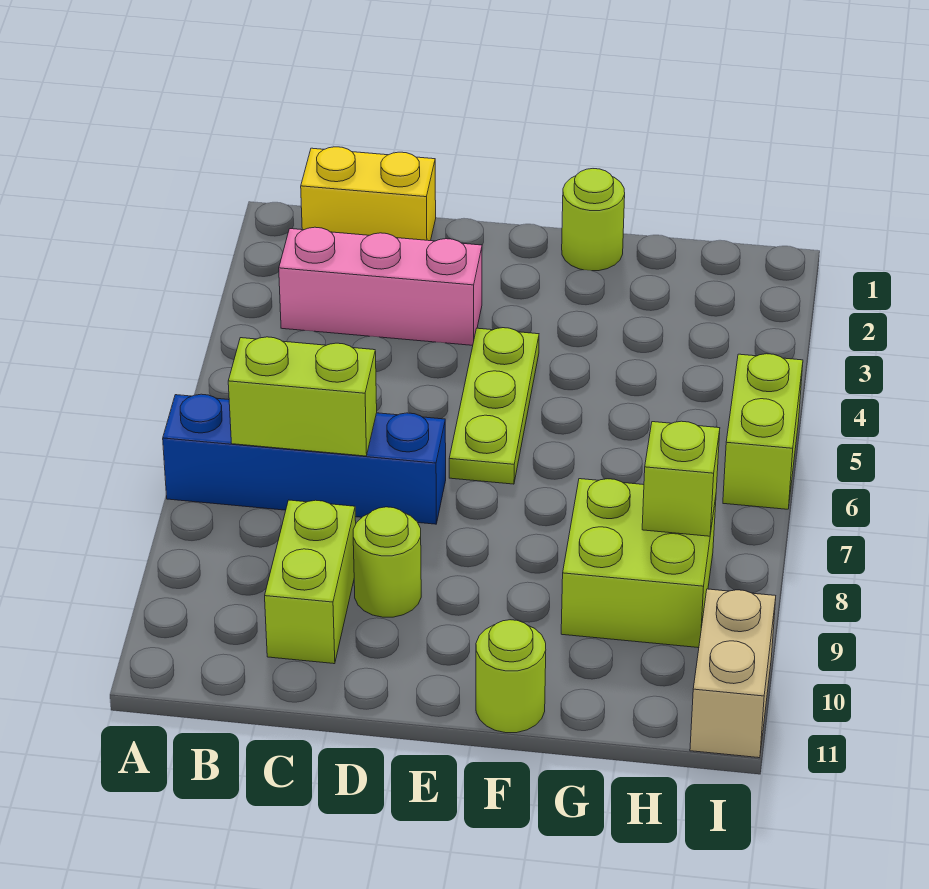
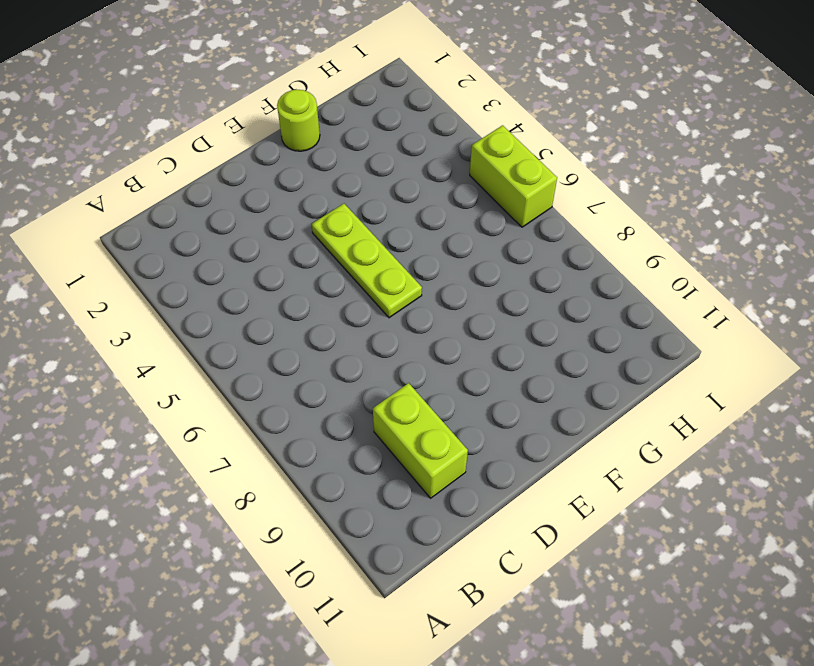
none -> blue brick A7:D7 level 1
none -> yellow brick B1:C1 level 1
none -> pink brick B3:D3 level 1

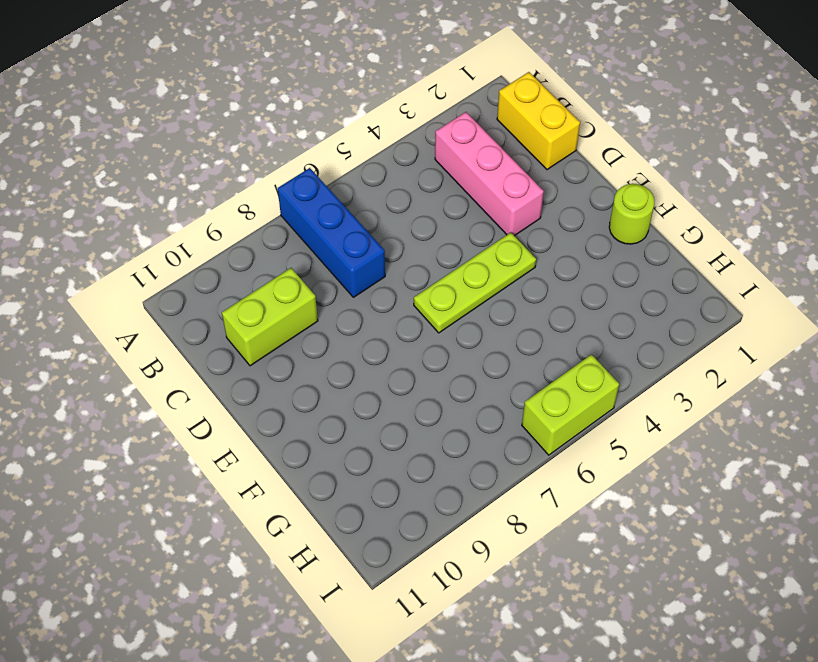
blue brick A7:C7 level 1 -> blue brick A7:D7 level 1
none -> lime round brick D9 level 1
none -> lime round brick F11 level 1
none -> lime brick G8:H9 level 1

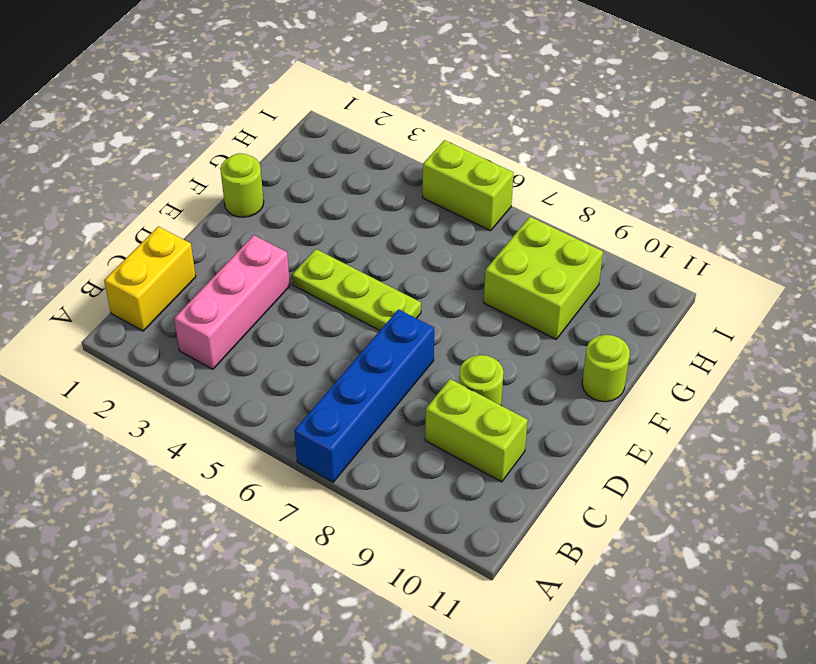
none -> tan brick I10:I11 level 1
none -> lime brick B7:C7 level 2
none -> lime brick H8 level 2

